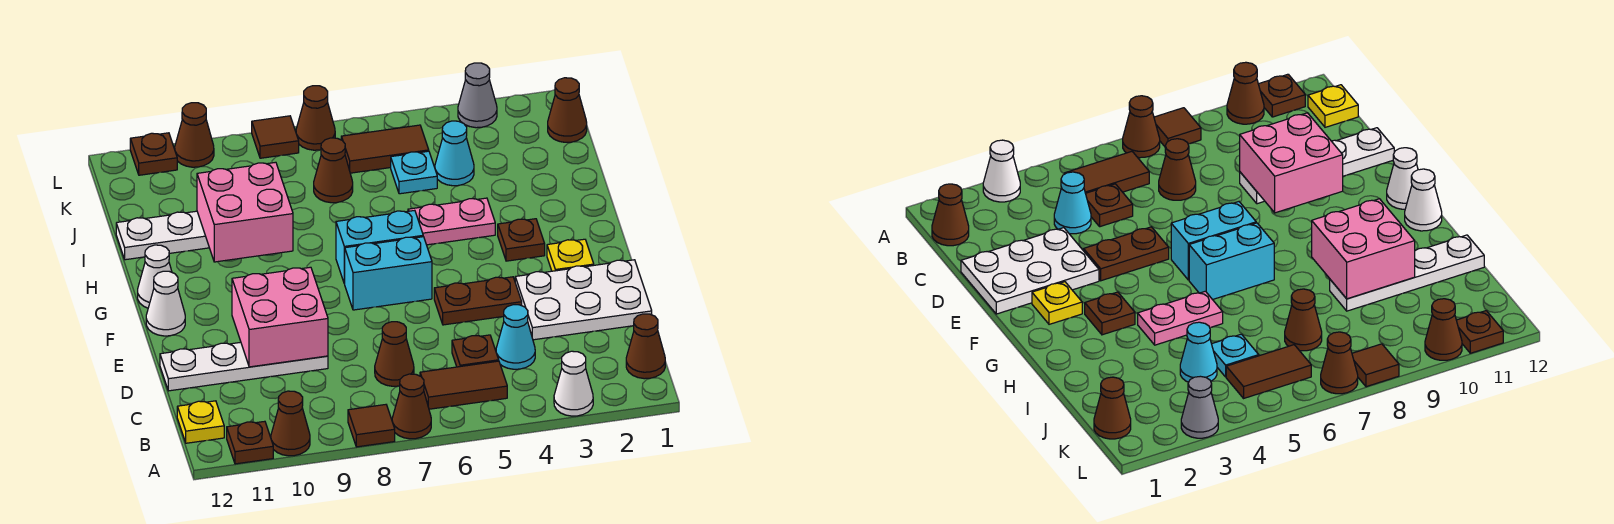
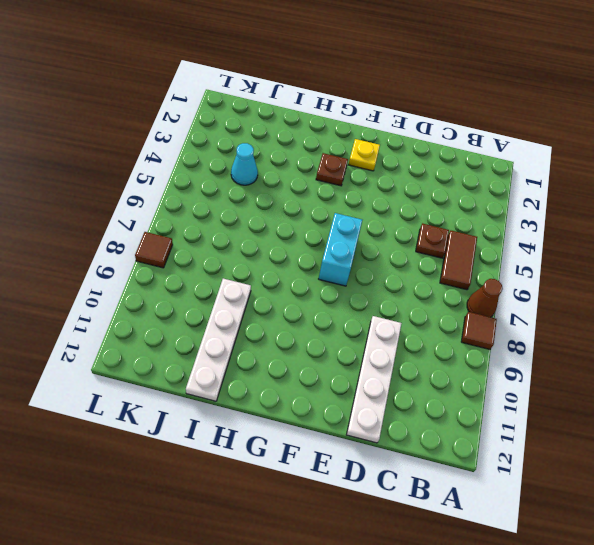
none -> white cone A3 level 1
none -> brown cone A10 level 1
none -> brown plate A11 level 1
none -> brown cone B1 level 1

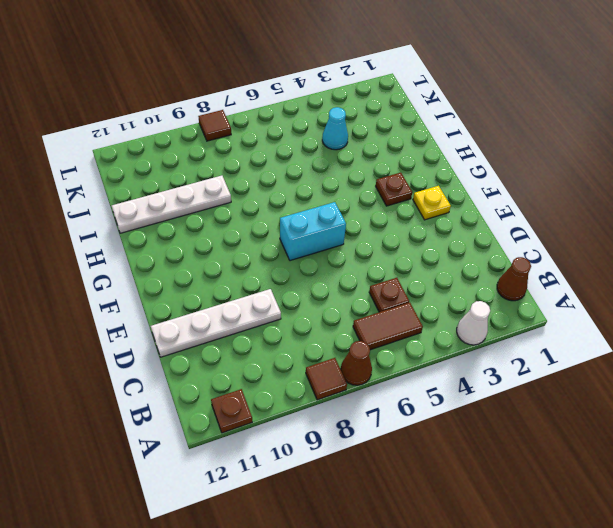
none -> brown cone A10 level 1
none -> yellow plate B12 level 1
none -> cyan cone C4 level 1
none -> brown cone C7 level 1

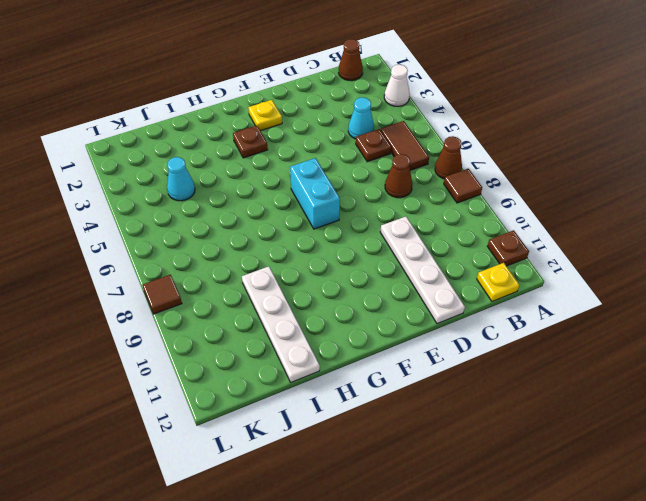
none -> brown cone A10 level 1
none -> white plate D1:E3 level 1
none -> brown plate E4:E5 level 1
none -> white cone F12 level 1

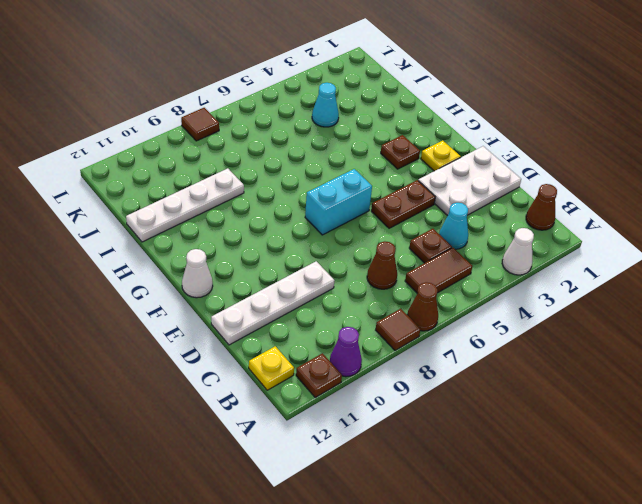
purple cone A10 level 1 -> brown cone A10 level 1
none -> cyan brick G6:G7 level 1
none -> white cone G12 level 1
none -> pink plate H4:H5 level 1
none -> cyan plate J5 level 1

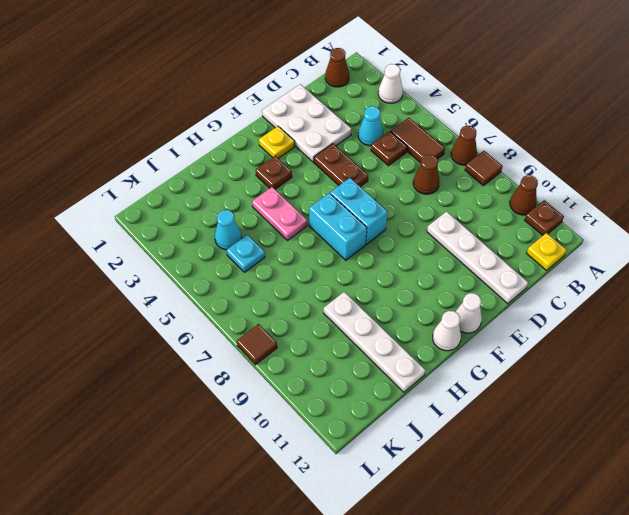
none -> brown cone J7 level 1
none -> brown cone K1 level 1
none -> brown tile K5:K6 level 1
none -> grey cone L3 level 1

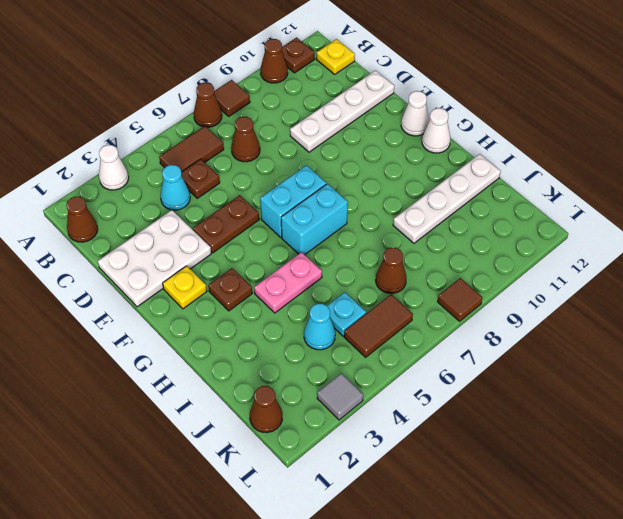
grey tile L3 level 1 -> grey cone L3 level 1
none -> brown cone L7 level 1
none -> brown cone L10 level 1
none -> brown plate L11 level 1
none -> pink brick D9:E10 level 2

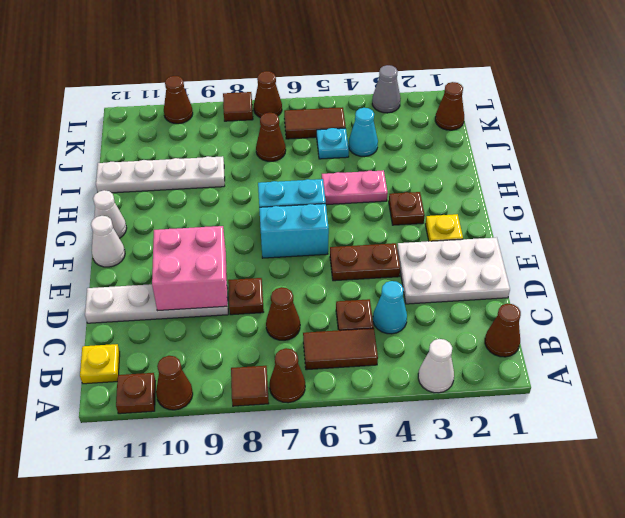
brown plate D8 level 1 -> brown plate L11 level 1
none -> pink brick H9:I10 level 2

